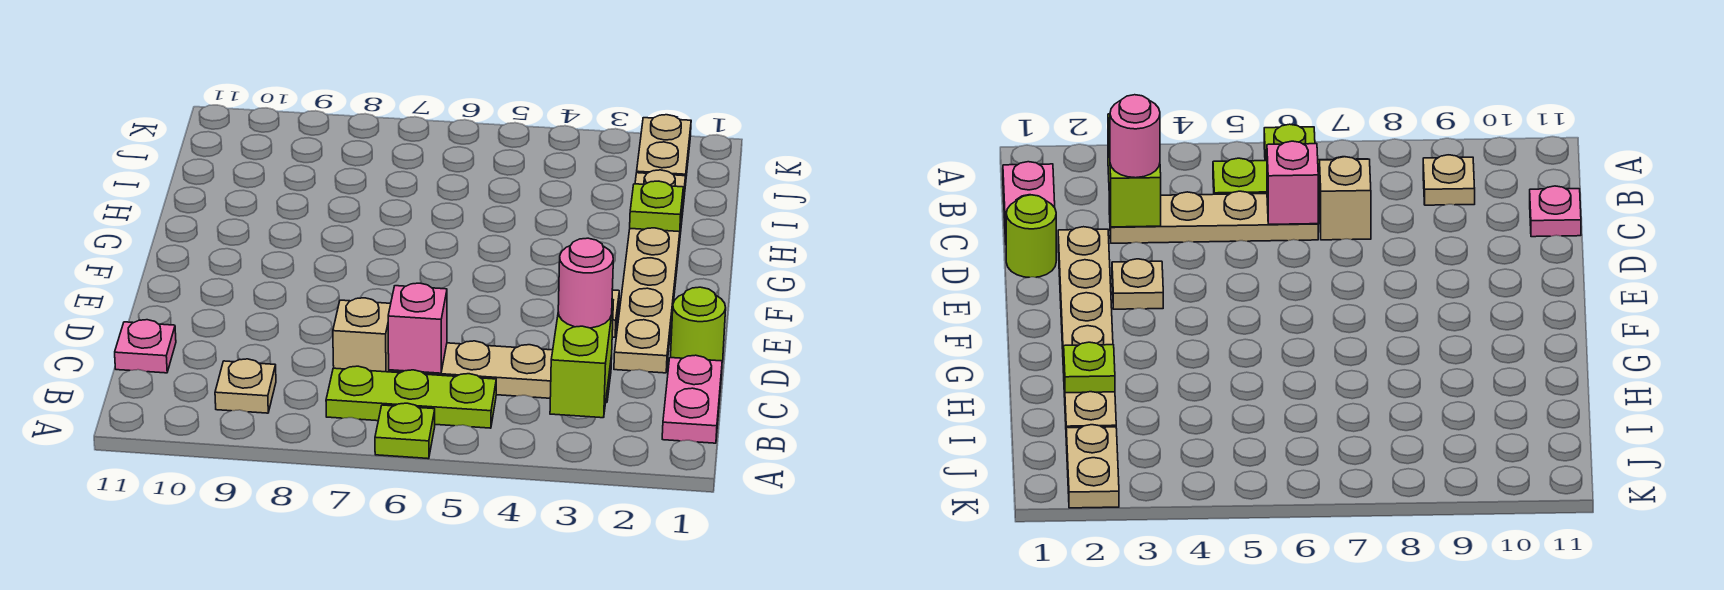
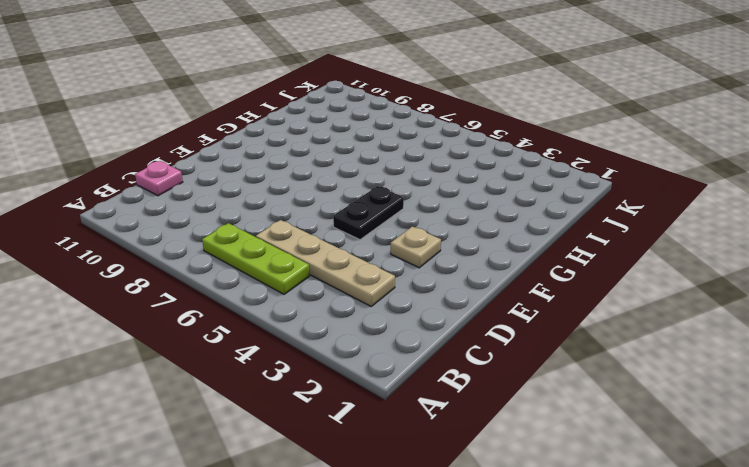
black plate E5:F5 level 1 -> none
none -> lime plate A6 level 1
none -> pink plate B1:C1 level 1
none -> tan plate B9 level 1

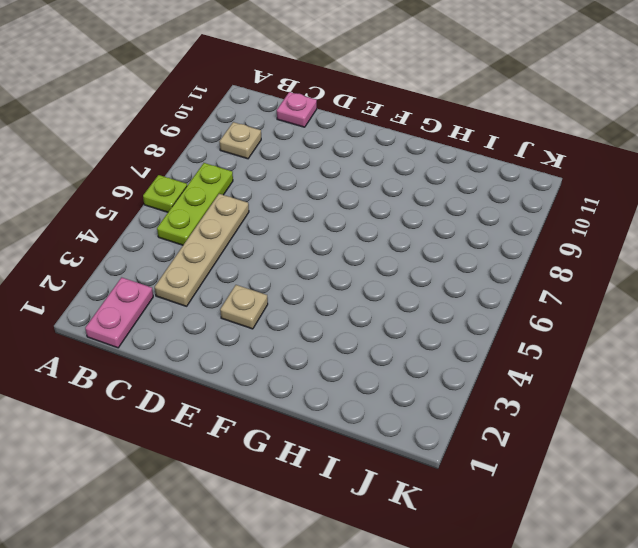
pink plate B1:B2 level 1 -> pink plate B1:C1 level 1
none -> tan brick C7 level 1
none -> lime round brick D1 level 1
none -> tan plate D2:I2 level 1

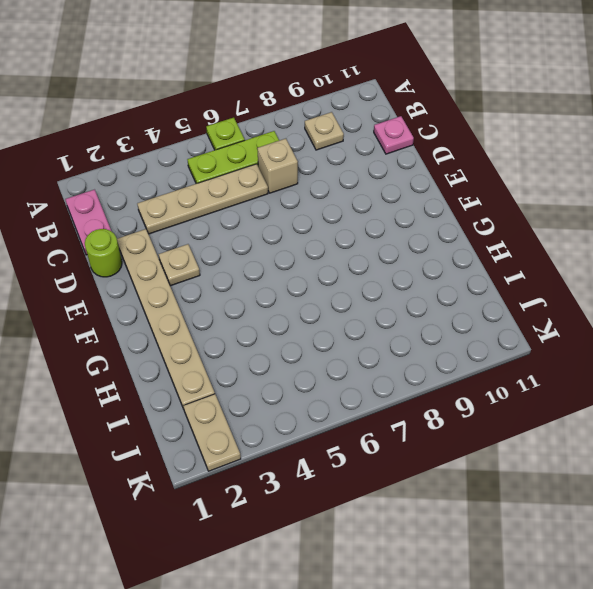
none -> lime brick B3:C3 level 2
none -> pink brick C6 level 2
none -> lime plate H2 level 2

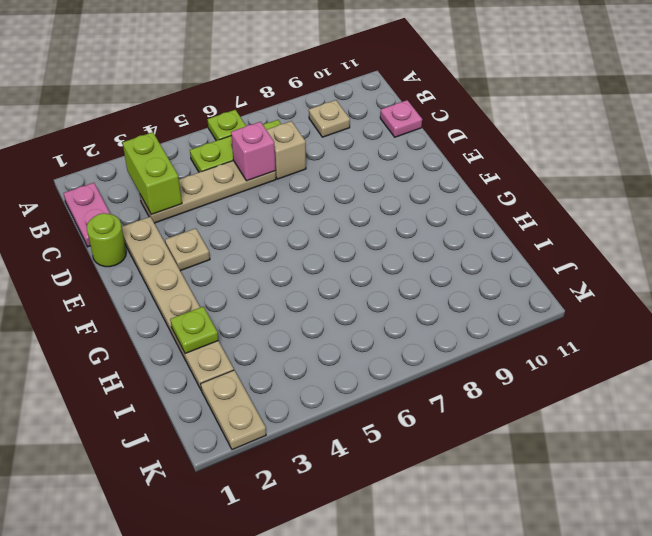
none -> pink round brick C3 level 3

